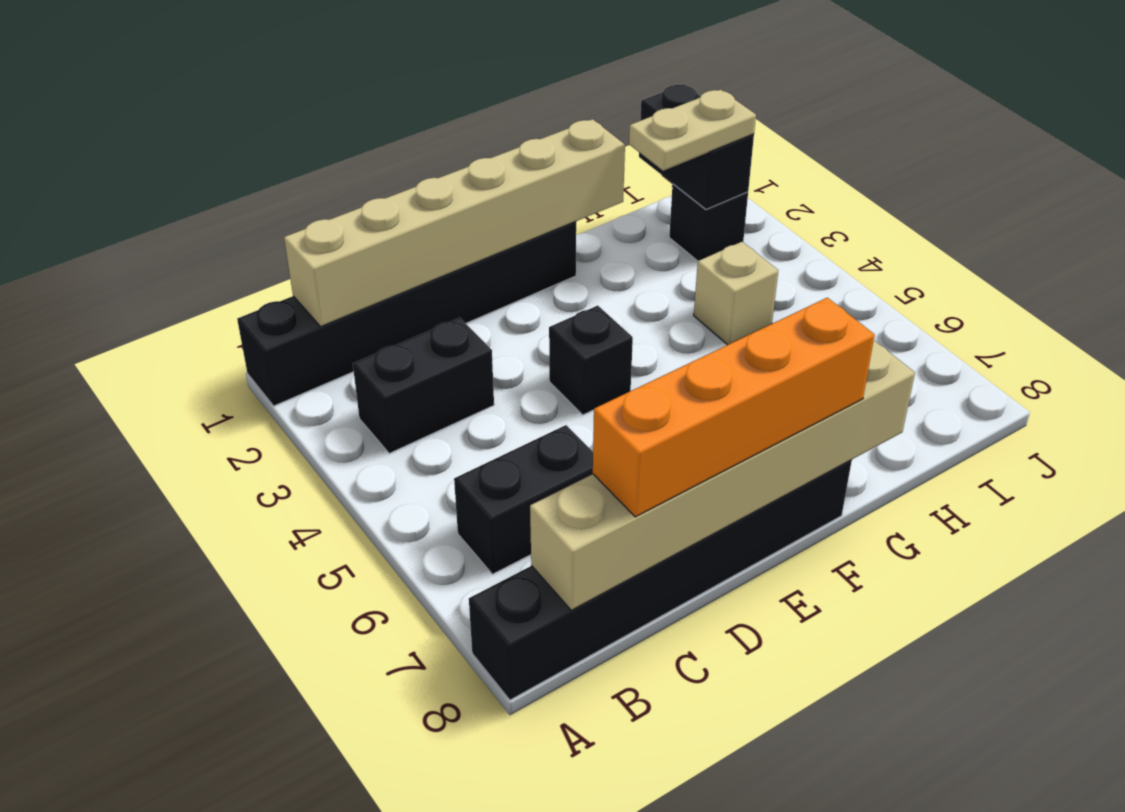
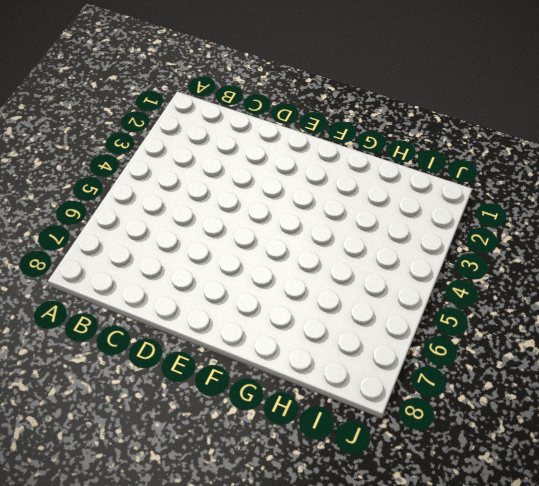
none -> black brick A1:F1 level 1
none -> black brick A8:F8 level 1
none -> black brick B3:C3 level 1

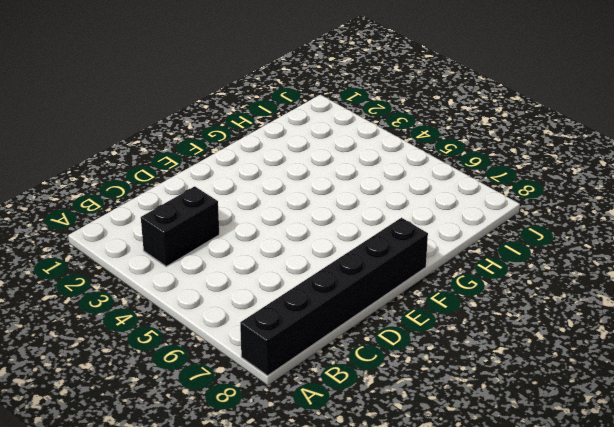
none -> black brick A1:F1 level 1
none -> black brick B6:C6 level 1
none -> black brick E4 level 1

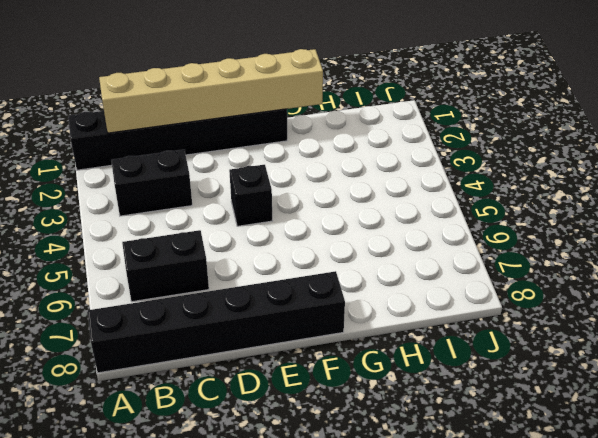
none -> tan brick H4 level 1
none -> black brick I2 level 1
none -> tan brick B8:G8 level 2

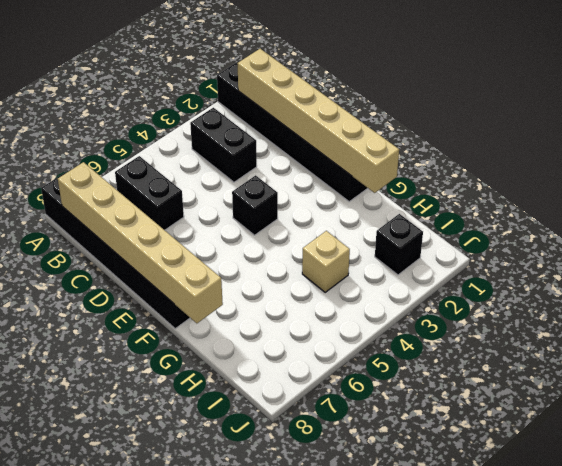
none -> black brick I1:I2 level 2
none -> orange brick C8:F8 level 3
none -> tan plate H2:I2 level 3

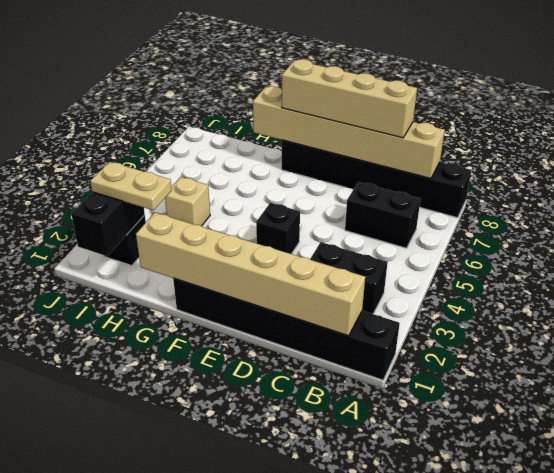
tan brick C8:F8 level 3 -> orange brick C8:F8 level 3

